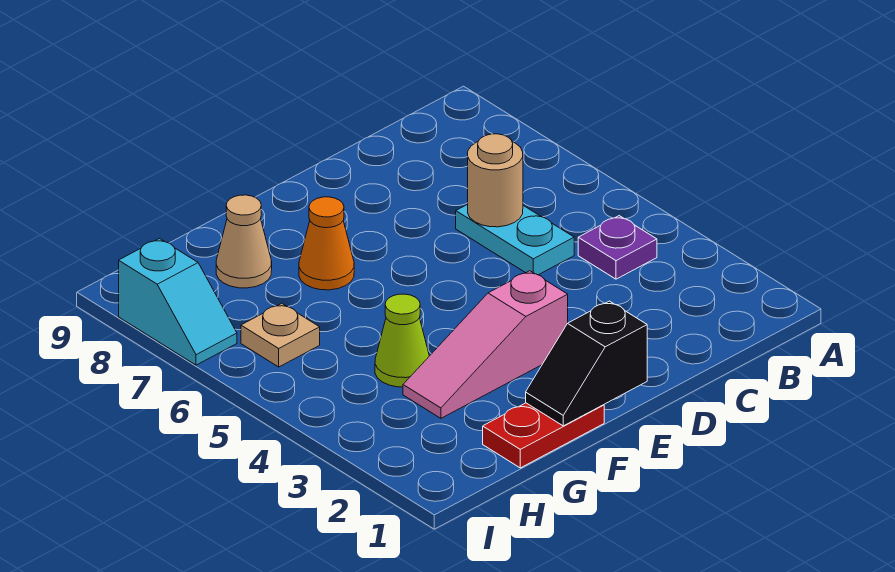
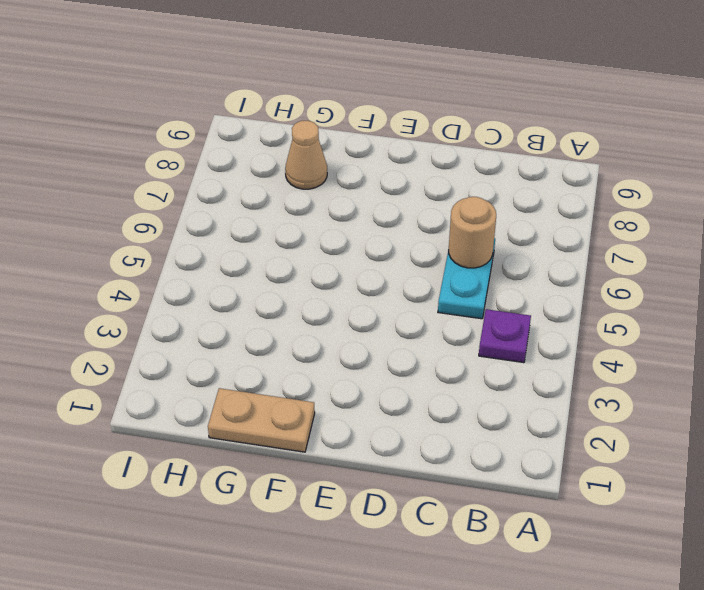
tan plate F1:G1 level 1 -> red plate F1:G1 level 1
none -> pink slope E3:G3 level 1 top E
none -> orange cone F7 level 1

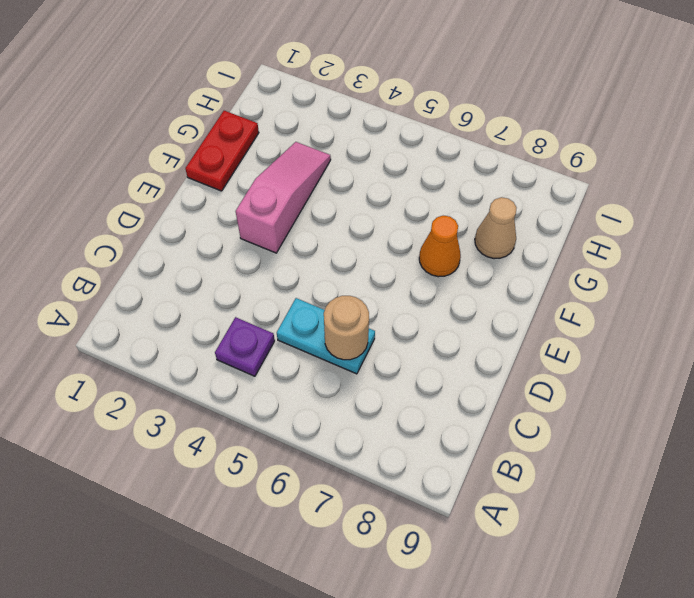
none -> lime cone G4 level 1
none -> tan plate H6 level 1

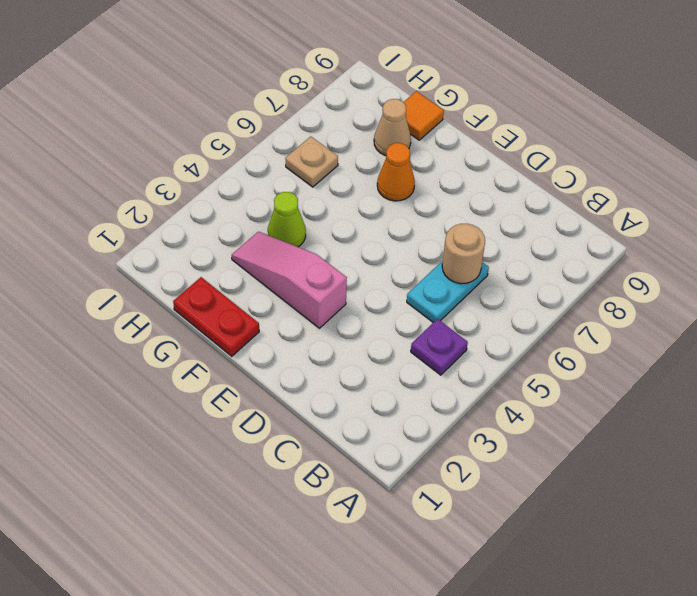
orange tile G9 level 1 -> none
none -> cyan slope I7:I8 level 1 top 8
none -> black slope E1:F1 level 2 top E

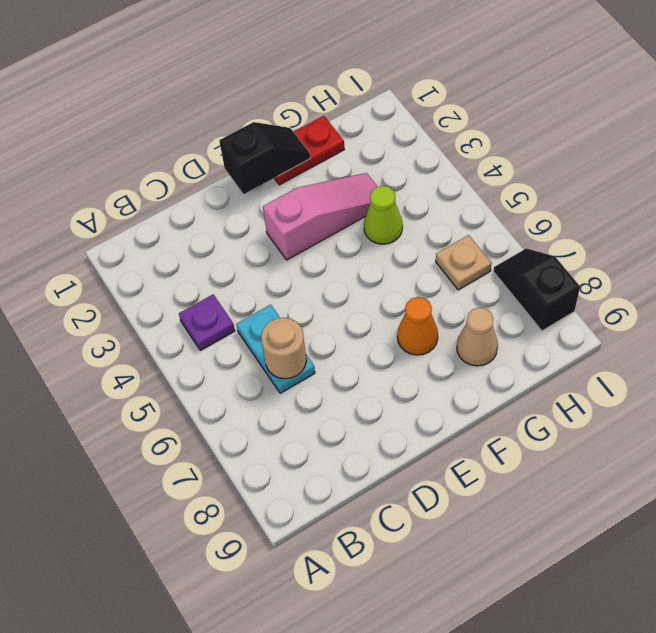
black slope I7:I8 level 1 top 8 -> cyan slope I7:I8 level 1 top 8

